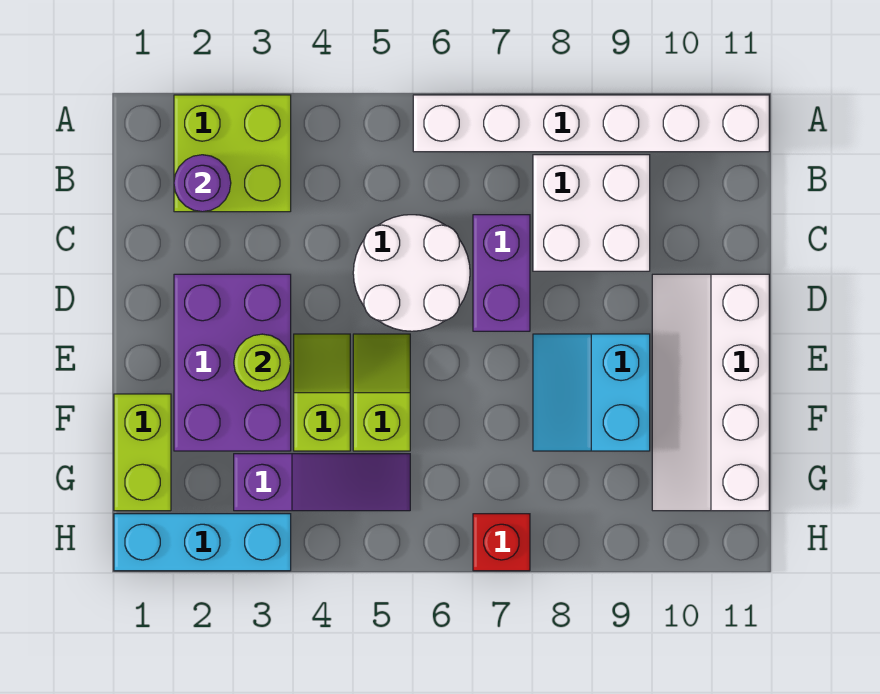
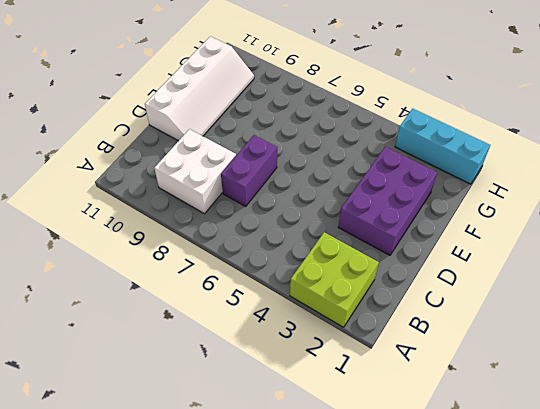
none -> white brick A6:A11 level 1
none -> white round brick C5:D6 level 1
none -> lime slope E4:F4 level 1 top F

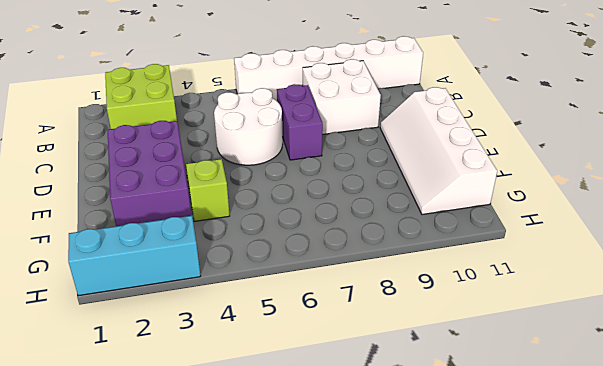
none -> lime slope E5:F5 level 1 top F
none -> cyan slope E8:F9 level 1 top 9
none -> lime brick F1:G1 level 1

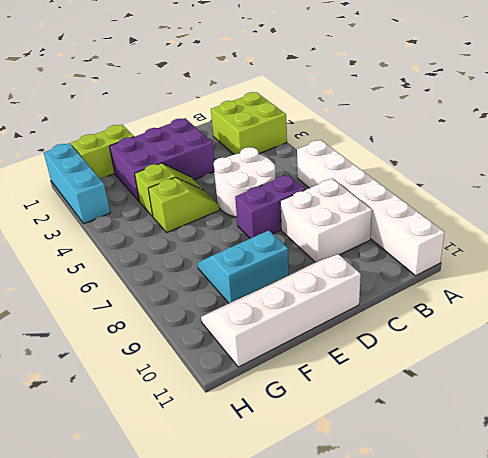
none -> purple slope G3:G5 level 1 top 3
none -> red brick H7 level 1
none -> purple round brick B2 level 2

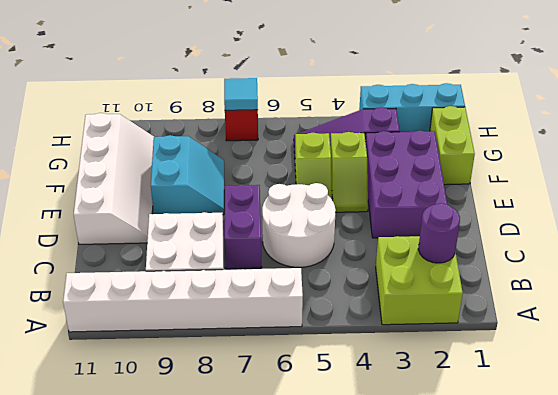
cyan tile H7 level 2 -> none
none -> lime round brick E3 level 2

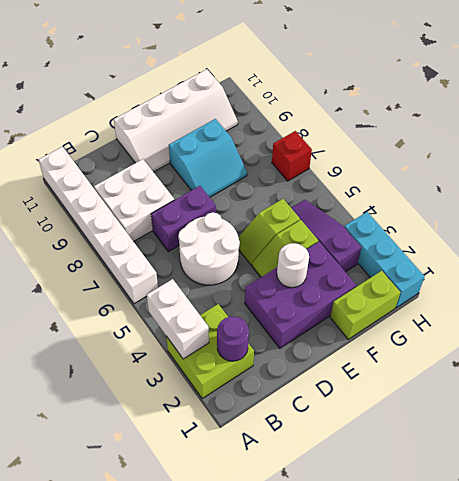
white brick A3:A4 level 2 -> none
white round brick E3 level 2 -> lime round brick E3 level 2

